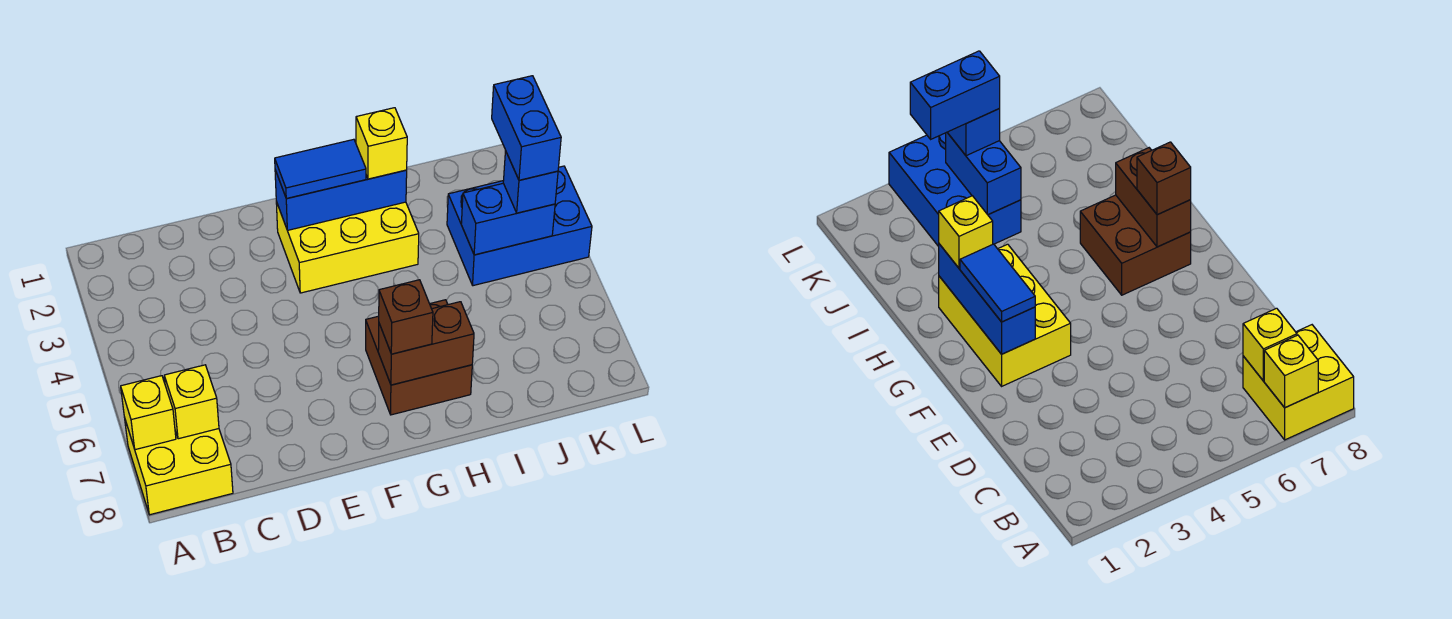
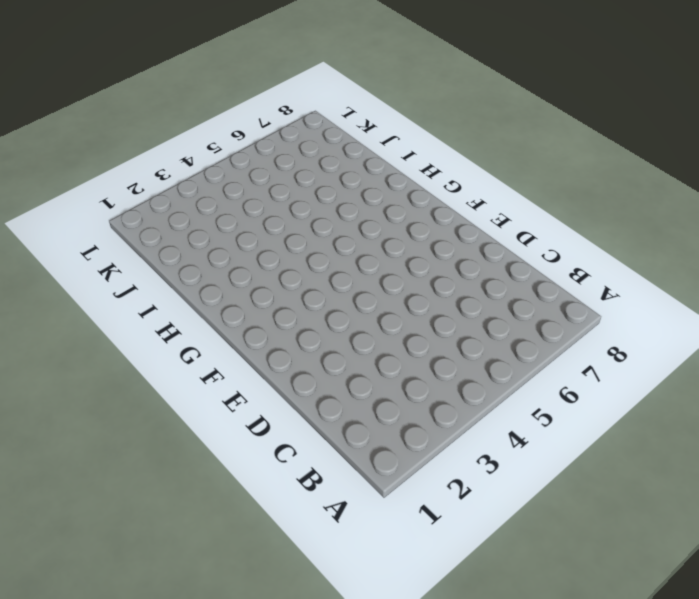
none -> yellow brick A7:B8 level 1
none -> yellow brick F2:H3 level 1
none -> brown brick G6:H7 level 1

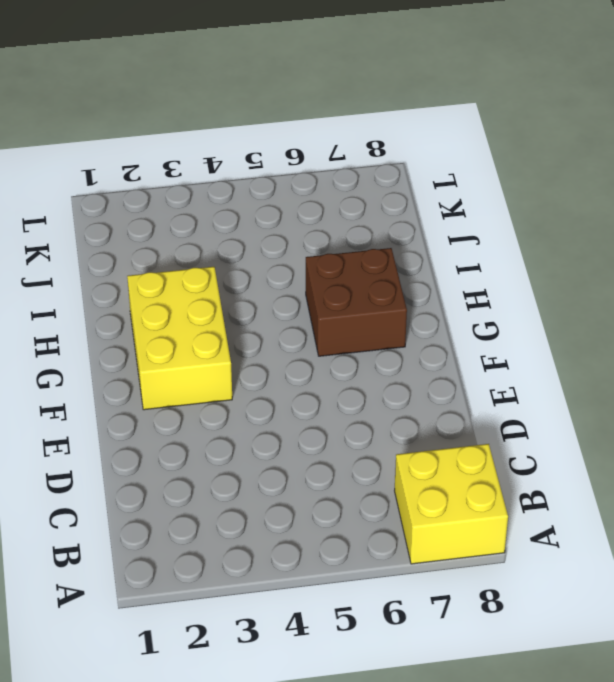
none -> blue brick J3:L4 level 1
none -> yellow brick A7 level 2
none -> yellow brick B7 level 2

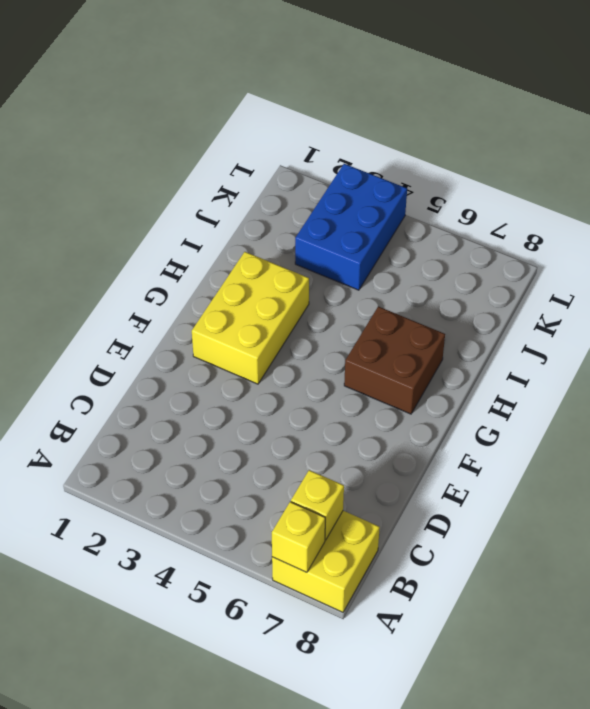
none -> blue brick F2:H2 level 2
none -> brown brick G7:H7 level 2
none -> blue brick J4:K4 level 2

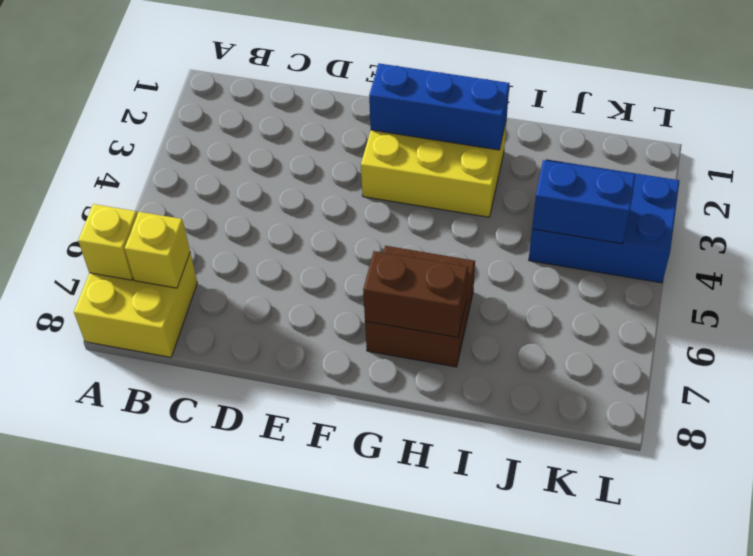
none -> blue tile F2:G2 level 3
none -> brown brick G7 level 3
none -> yellow brick H2 level 3

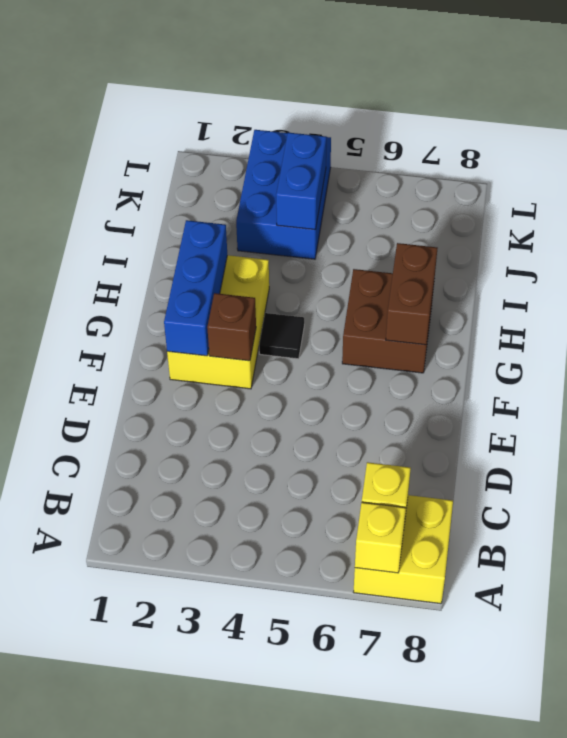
brown brick F3 level 2 -> brown brick G7 level 3
black tile G4 level 1 -> none
none -> blue tile F2:G2 level 3
none -> yellow brick H2 level 3
none -> blue brick K4 level 3

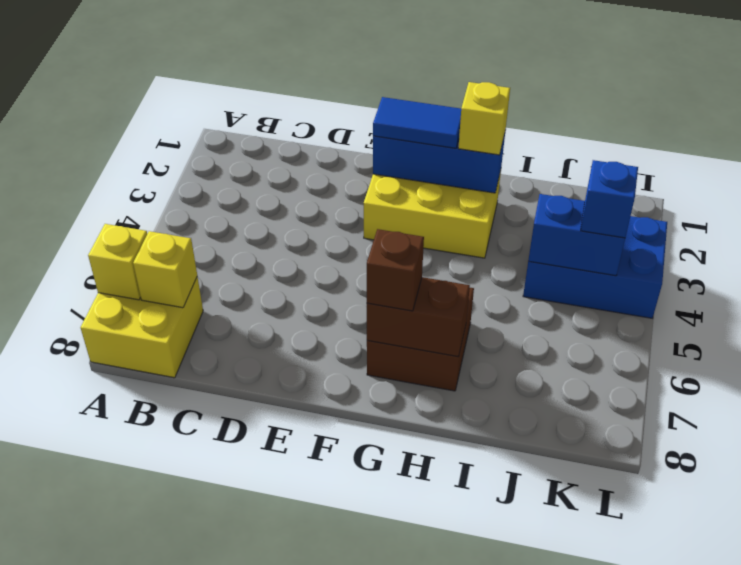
none -> blue brick K3:K4 level 4

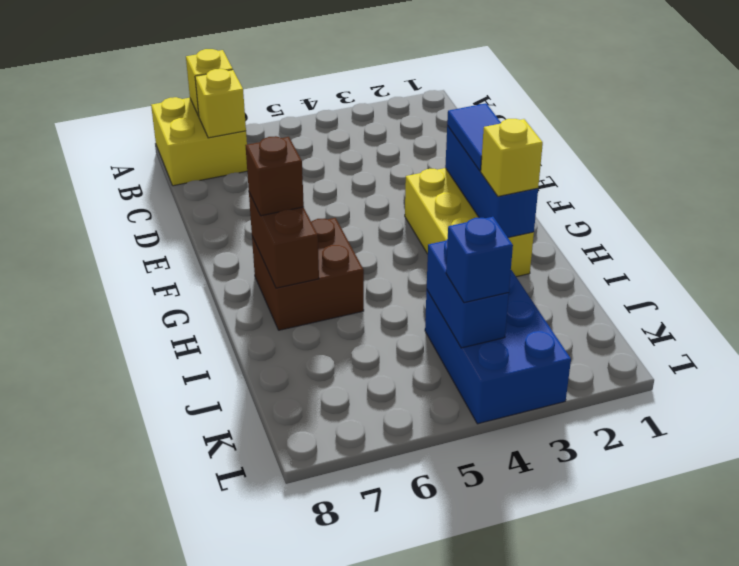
none -> blue brick K3:K4 level 4

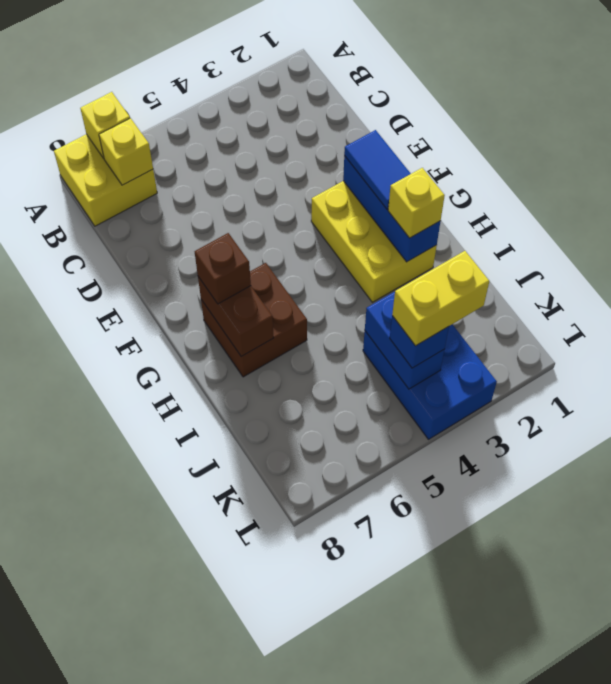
yellow brick K3:K4 level 4 -> blue brick K3:K4 level 4

